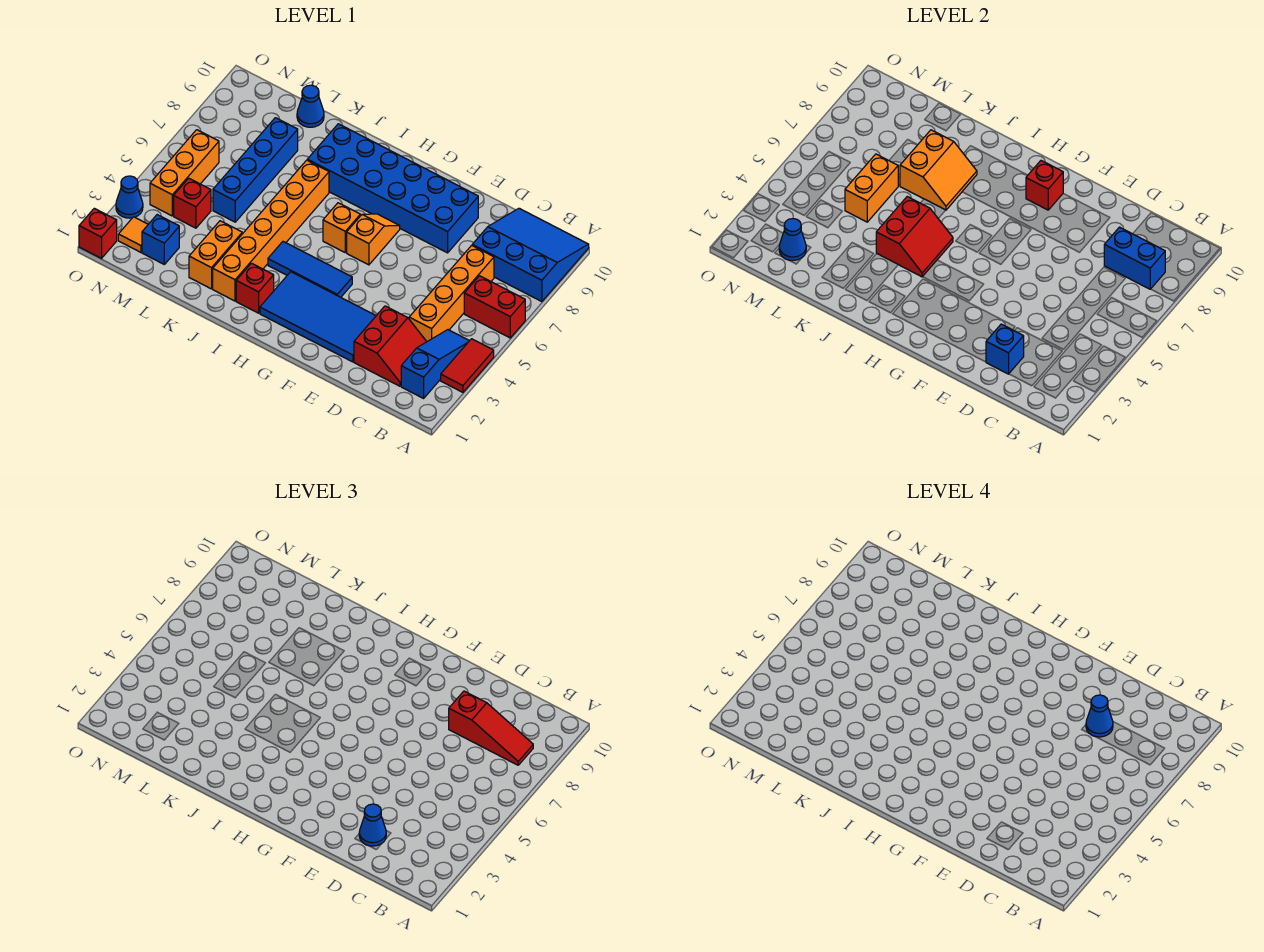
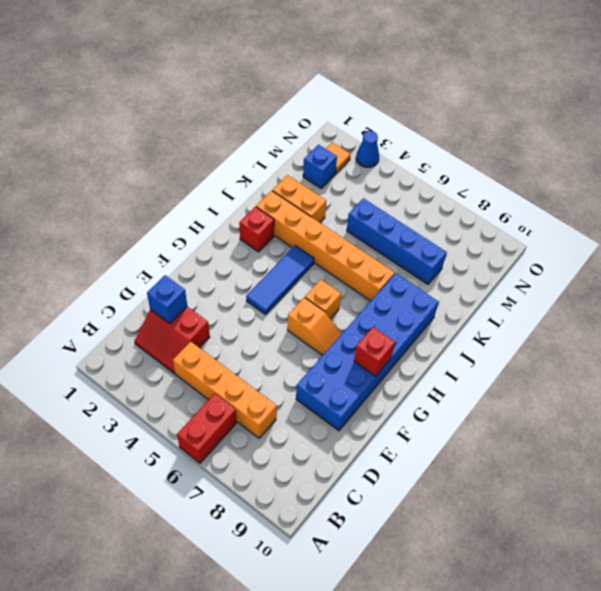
none -> red tile A3:A4 level 1
none -> blue slope A8:C10 level 1 top 8
none -> blue slope B2:B4 level 1 top 2
none -> blue tile E2:H3 level 1

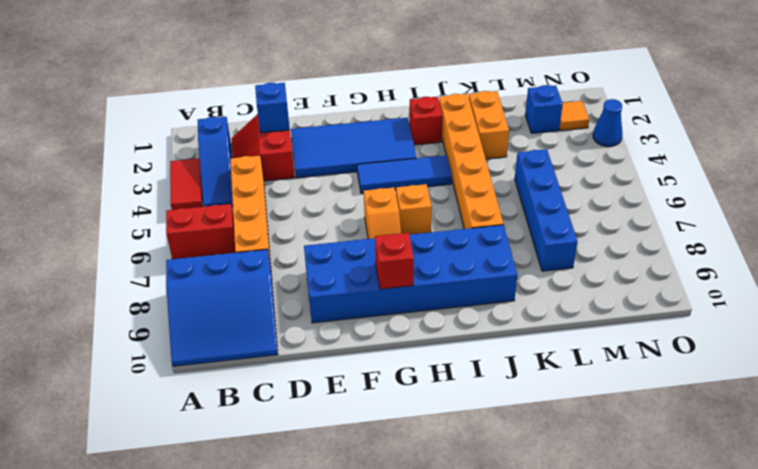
none -> blue cone L10 level 1
none -> red brick M4 level 1
none -> orange brick N4:N6 level 1
none -> red brick O1 level 1

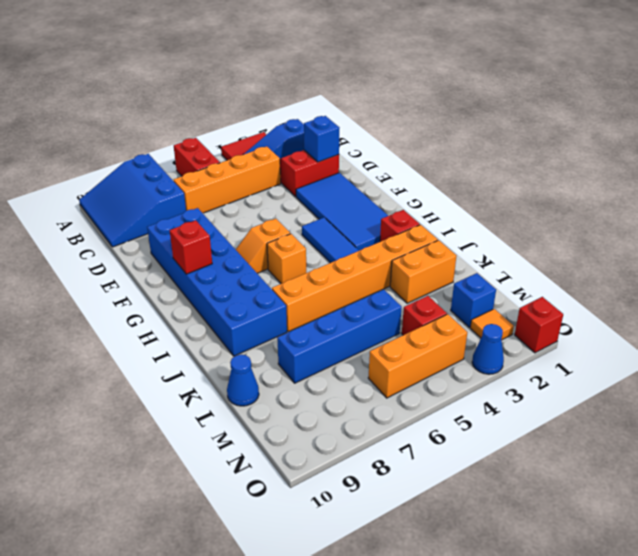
none -> blue brick B8:C8 level 2
none -> red slope I4:J5 level 2 top J
none -> orange slope J7:K8 level 2 top K
none -> orange brick L5:L6 level 2

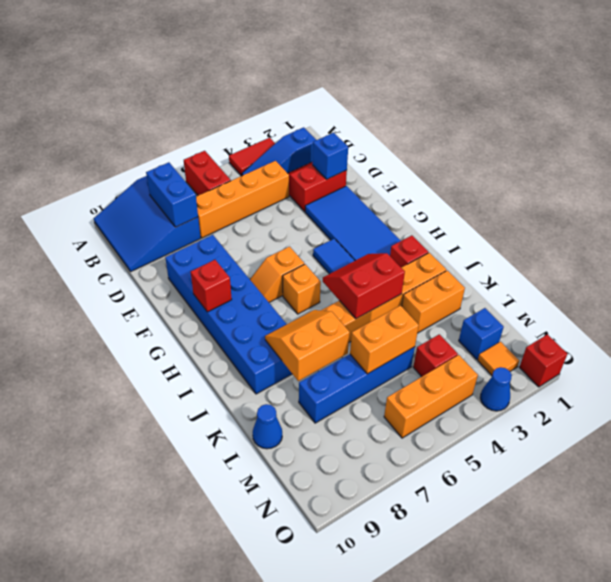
none -> blue cone M2 level 2
none -> red slope B8:D8 level 3 top D
none -> blue cone D2 level 3
none -> blue cone D8 level 4

